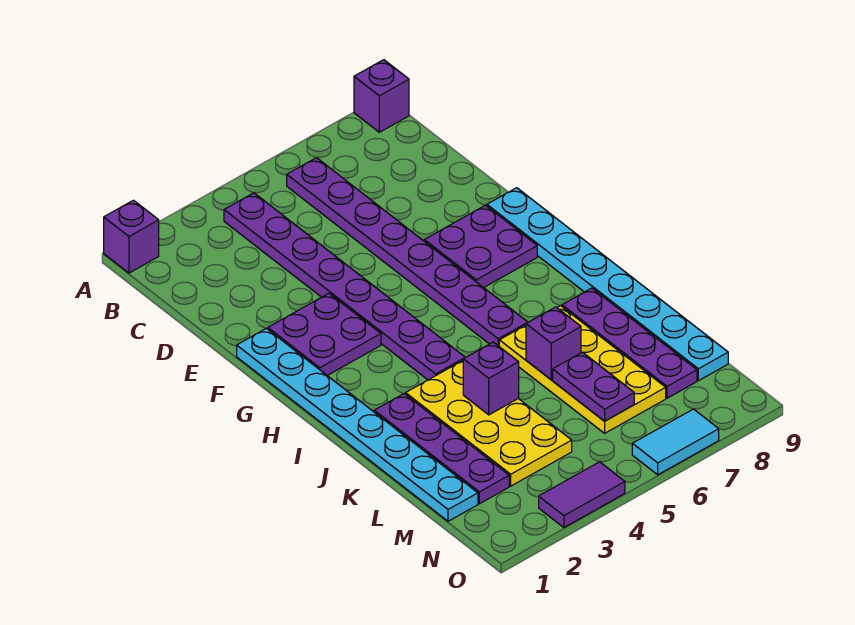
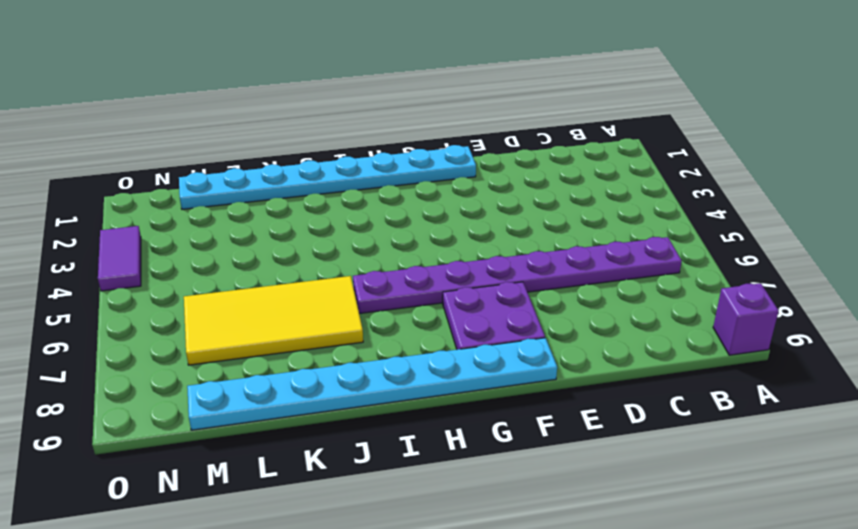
yellow tile J6:M7 level 1 -> yellow plate J6:M7 level 1
none -> purple brick A1 level 1
none -> purple plate B4:I4 level 1
none -> purple plate F2:G3 level 1

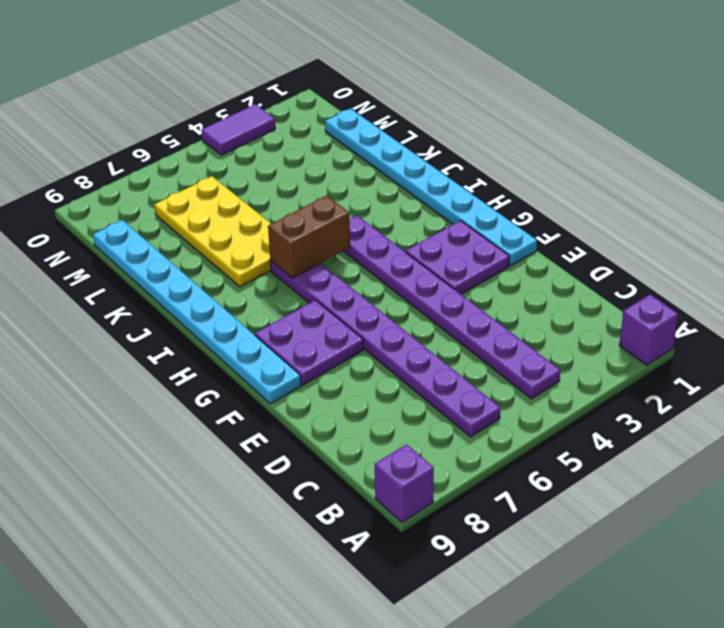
brown brick I5:I6 level 2 -> none
none -> purple plate J2:M2 level 1
none -> yellow plate J3:M4 level 1
none -> purple plate J8:M8 level 1

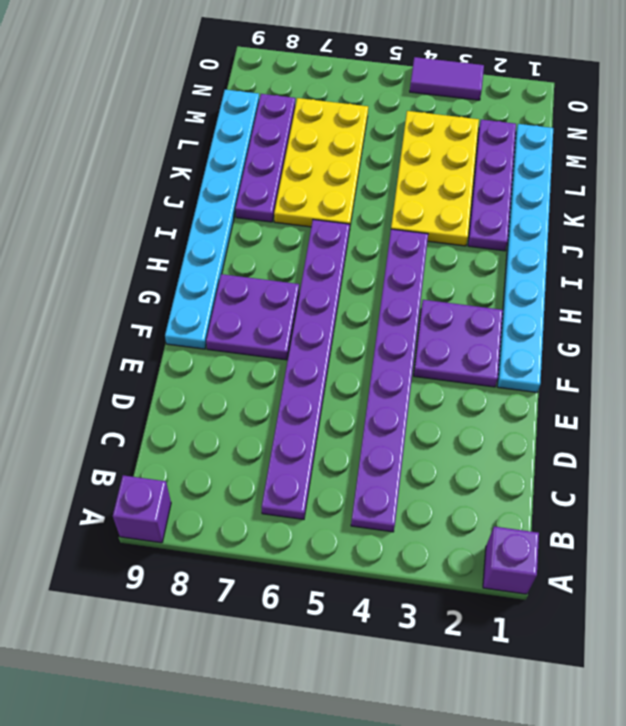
none -> cyan tile O6:O7 level 1
none -> purple brick K4 level 2
none -> purple brick K6 level 2

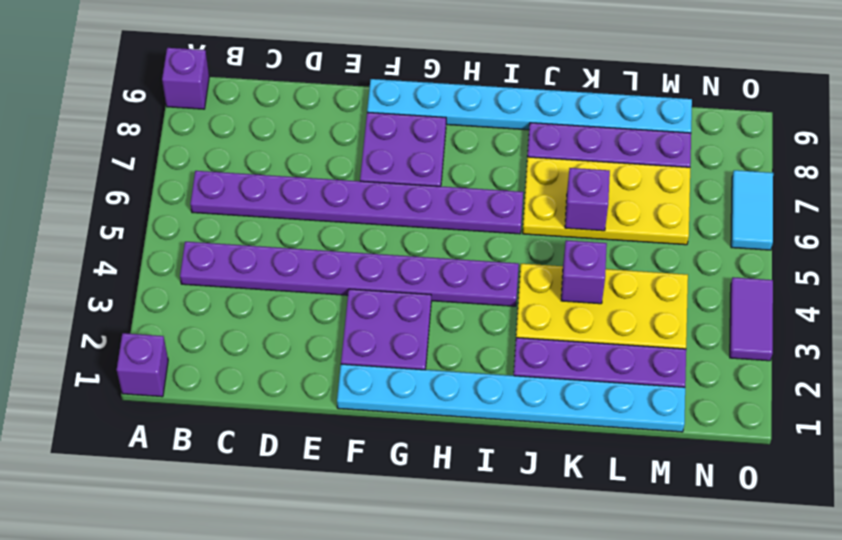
none -> purple plate L6:M6 level 2

